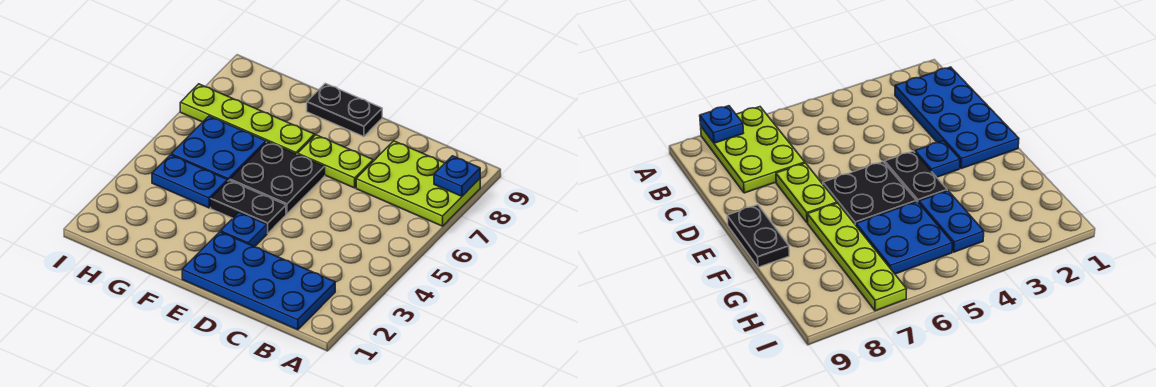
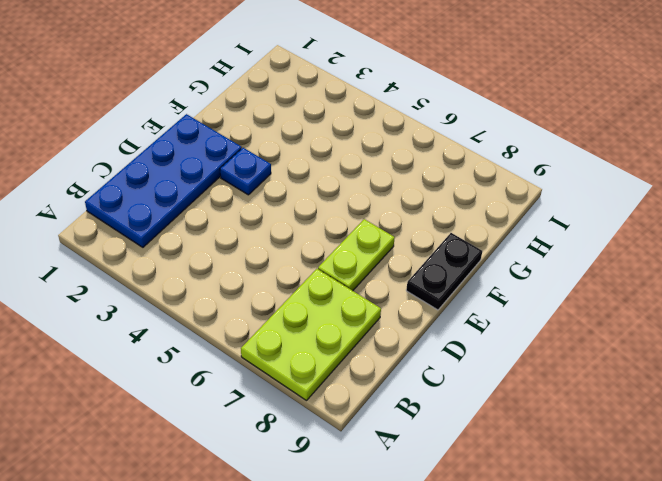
none -> black plate E4:F4 level 1
none -> black plate E5:F6 level 1

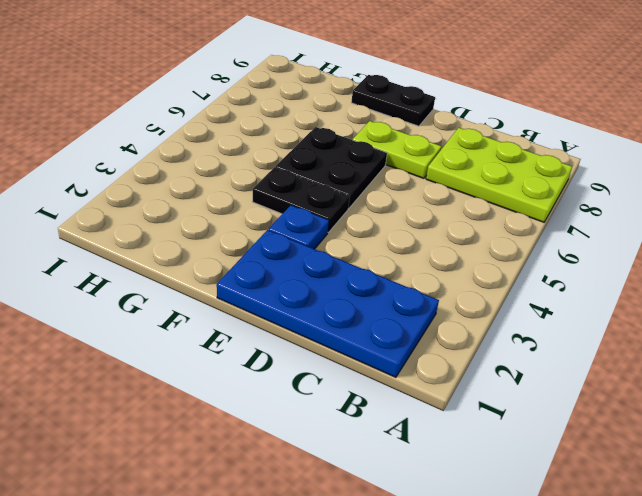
none -> lime plate F7:I7 level 1
none -> blue plate G4:H4 level 1

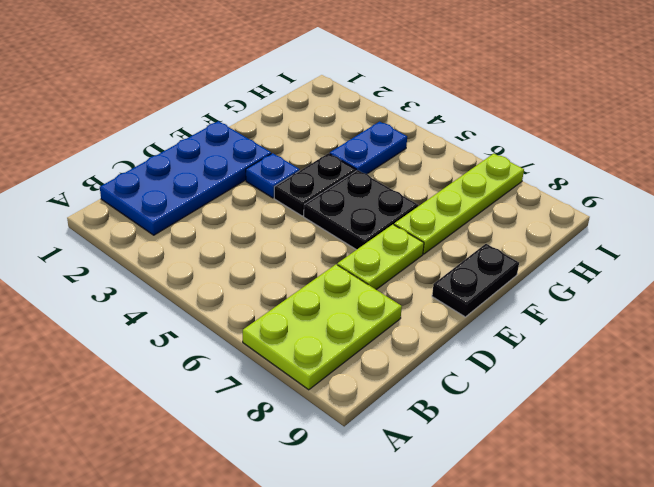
none -> blue plate G5:H6 level 1
none -> blue plate A8 level 2

